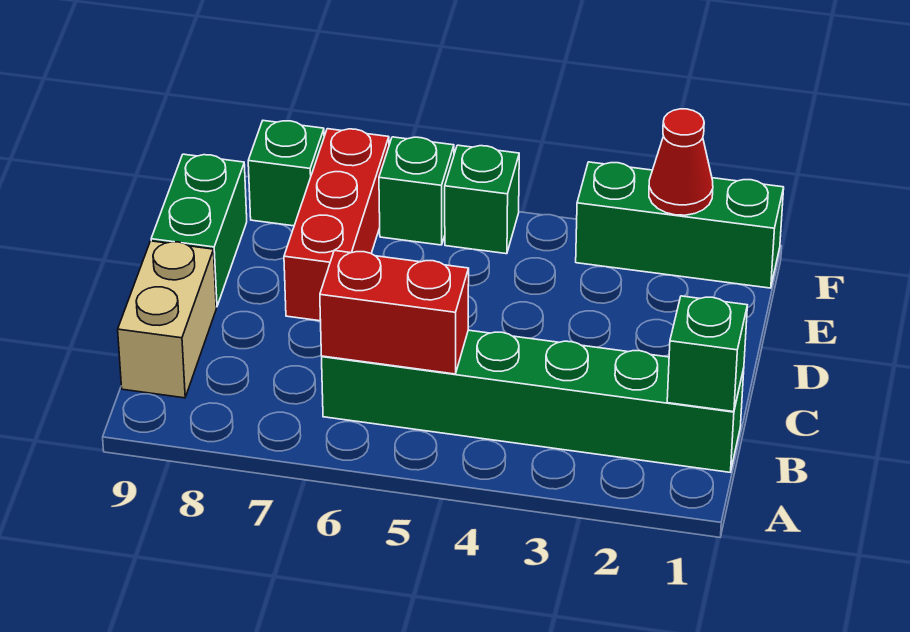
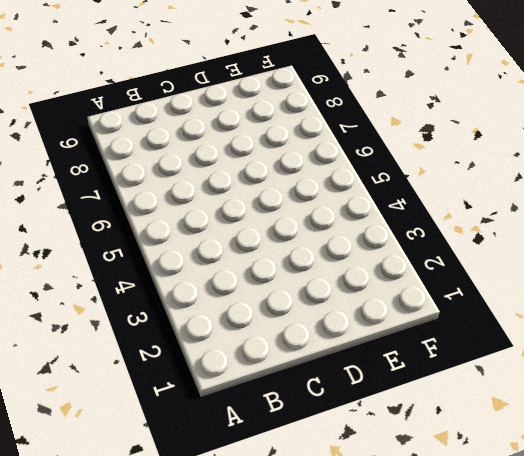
none -> green brick B1:B6 level 1
none -> tan brick B9:C9 level 1

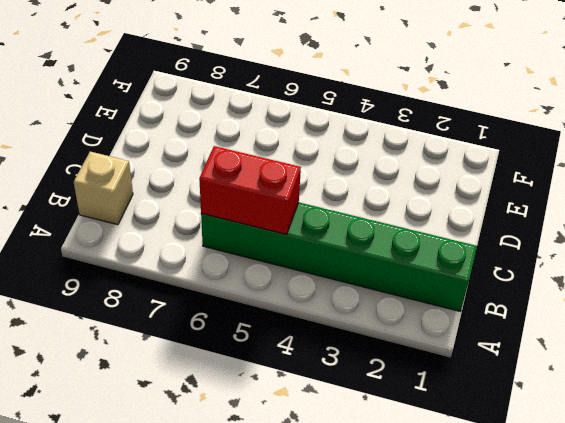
tan brick B9 level 1 -> tan brick B9:C9 level 1
none -> red brick D7:F7 level 1
none -> green brick D9:E9 level 1

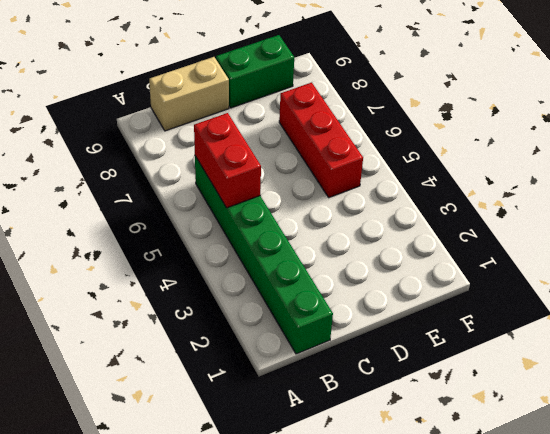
red brick E5:E7 level 1 -> red brick D7:F7 level 1
none -> green brick F1:F3 level 1
none -> green brick F5 level 1

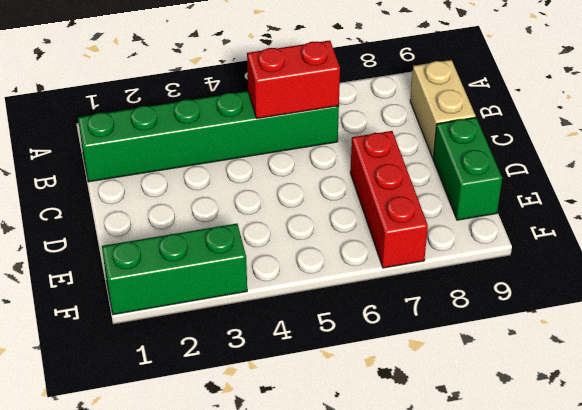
none -> green brick F5 level 1
none -> green brick F6 level 1

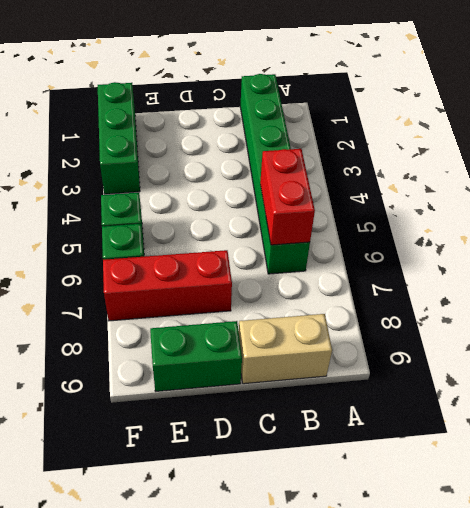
none -> green brick F8 level 1
none -> green brick B1 level 2

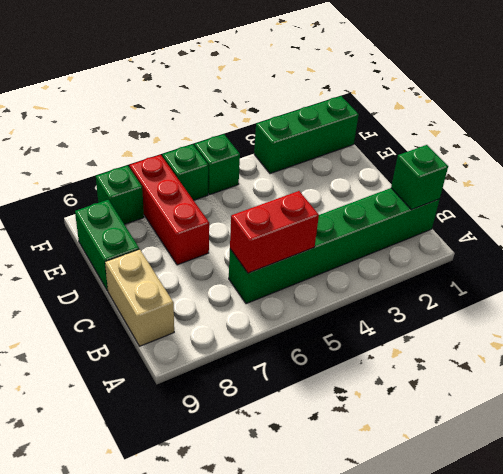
none -> red cone F2 level 2

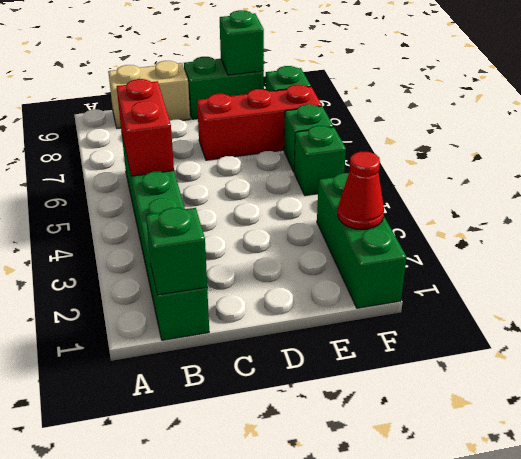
green brick E9 level 2 -> none

